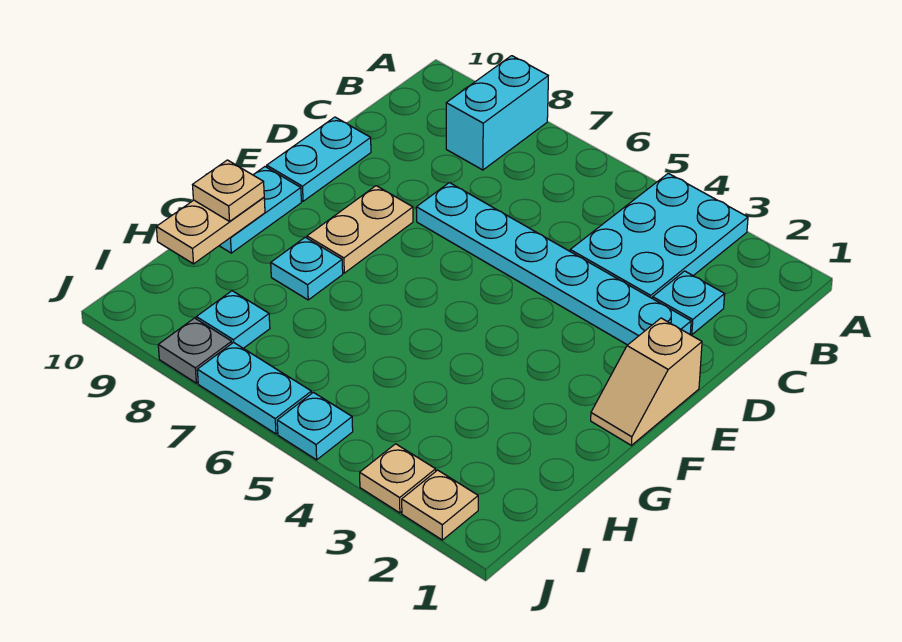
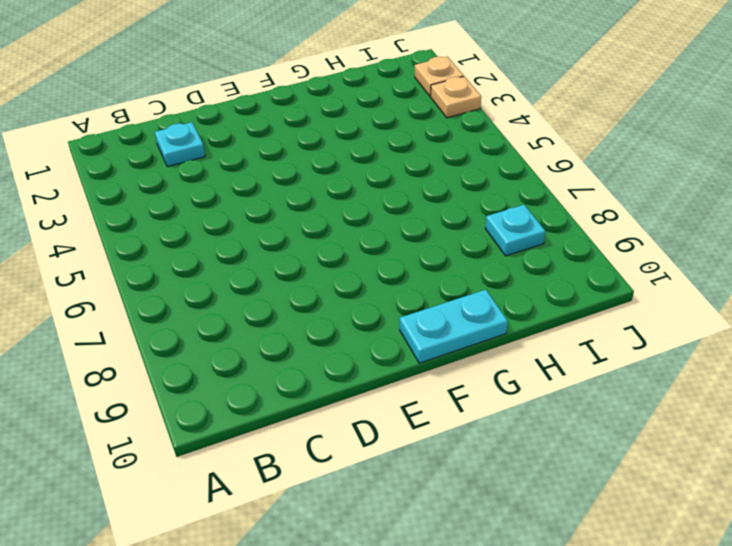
none -> cyan plate A3:C4 level 1
none -> cyan brick A8:B8 level 1
none -> cyan plate D2:D7 level 1

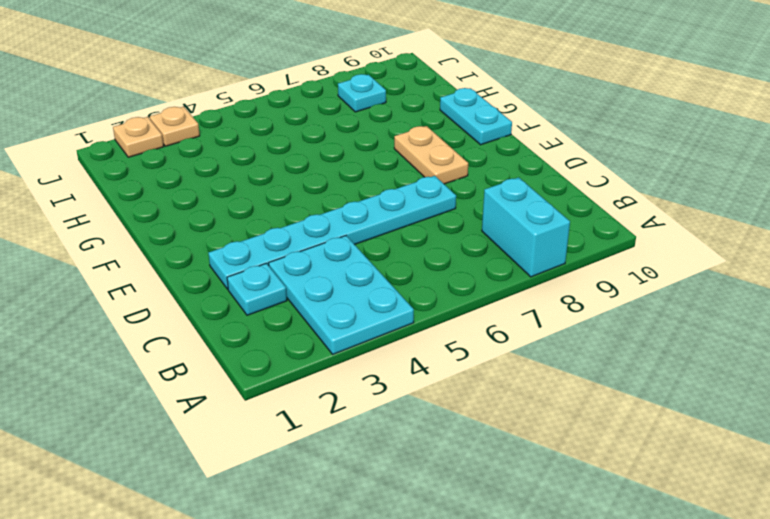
none -> cyan plate D10:E10 level 1
none -> tan slope E1:F1 level 1 top E
none -> cyan plate G8 level 1

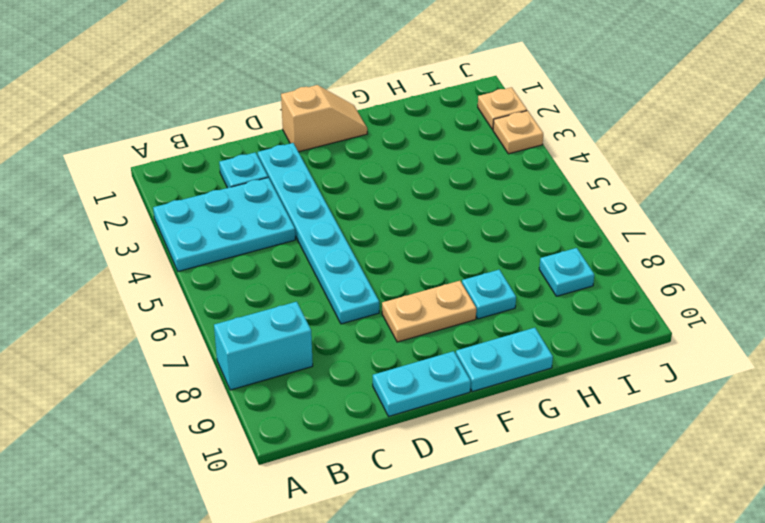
none -> cyan plate J5 level 1
none -> cyan plate J6:J7 level 1
none -> grey plate J8 level 1

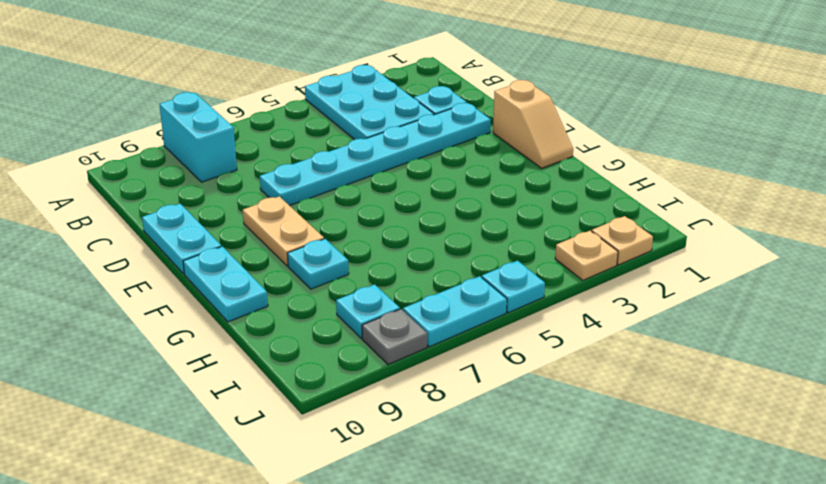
none -> tan plate G10:H10 level 2
none -> tan plate G10 level 3

